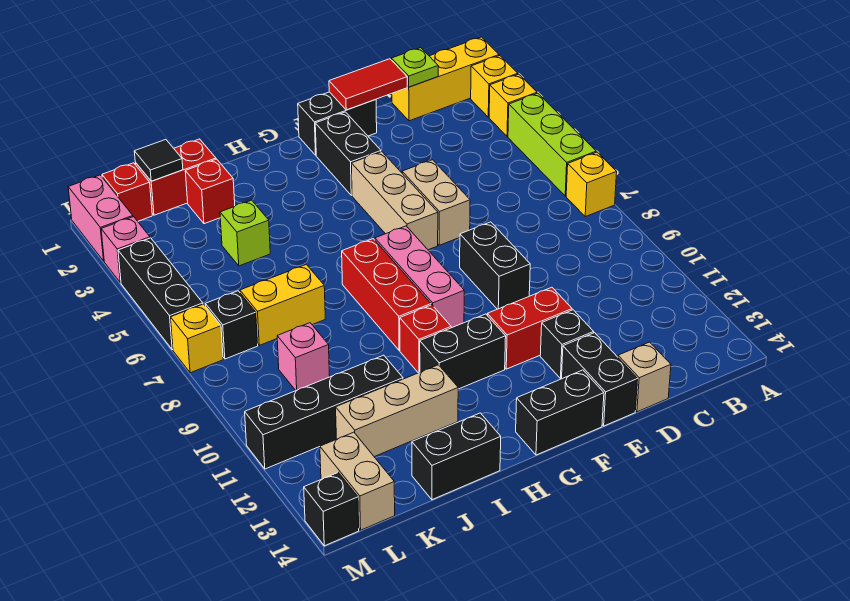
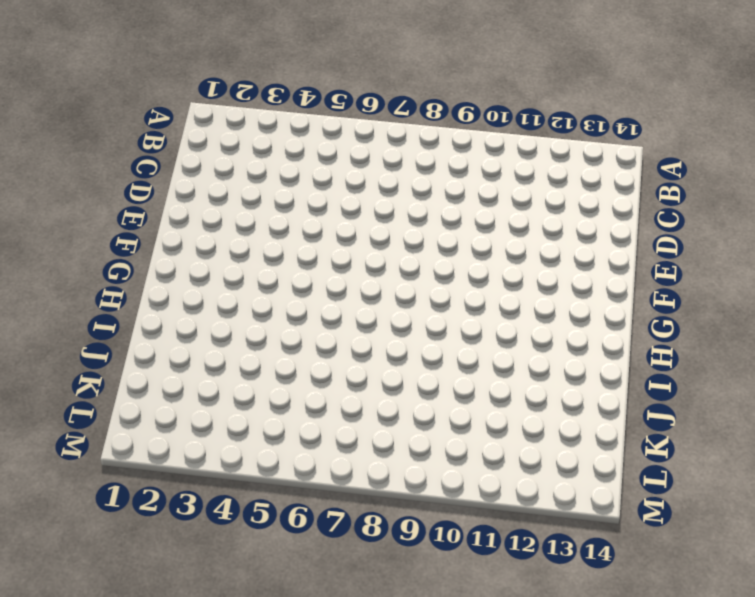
none -> yellow brick A1:C1 level 1
none -> yellow brick A2 level 1
none -> yellow brick A3 level 1
none -> lime brick A4:A6 level 1

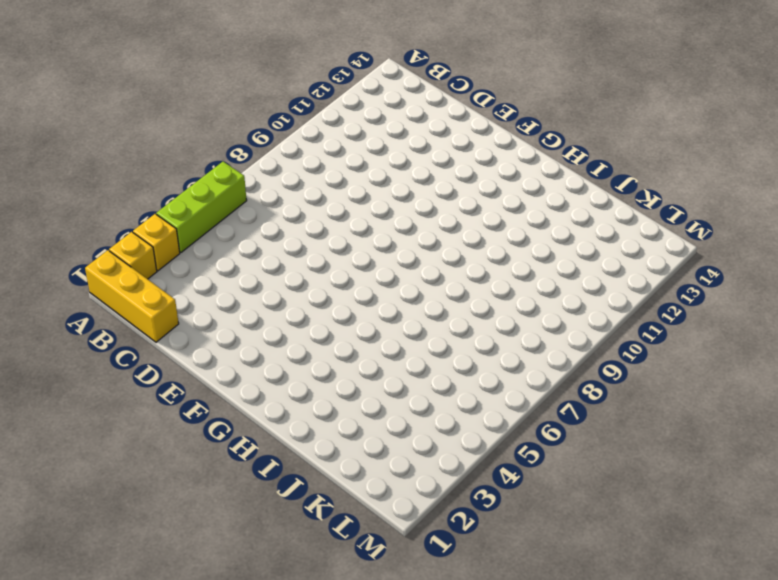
none -> yellow brick A7 level 1
none -> tan brick D14 level 1
none -> black brick E1:F1 level 1
none -> tan brick E5:E6 level 1

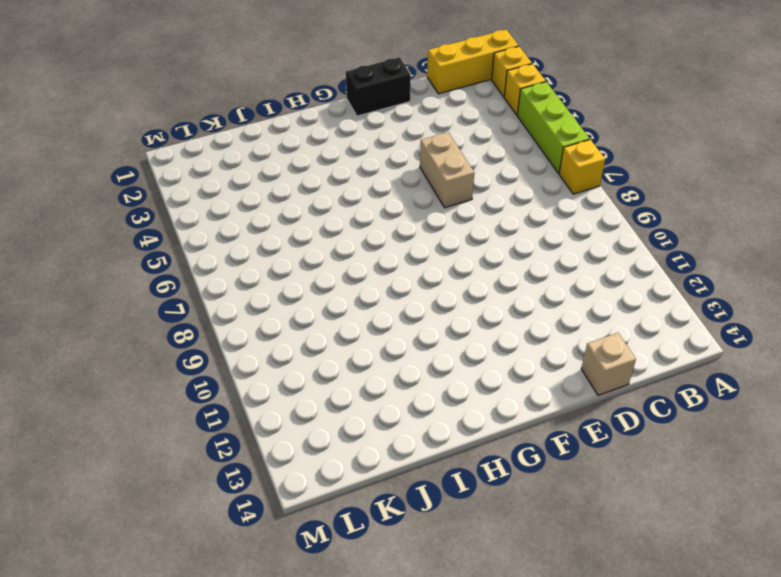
none -> black brick E8:E9 level 1
none -> red brick E11:F11 level 1
none -> black brick E12 level 1
none -> black brick E13:E14 level 1

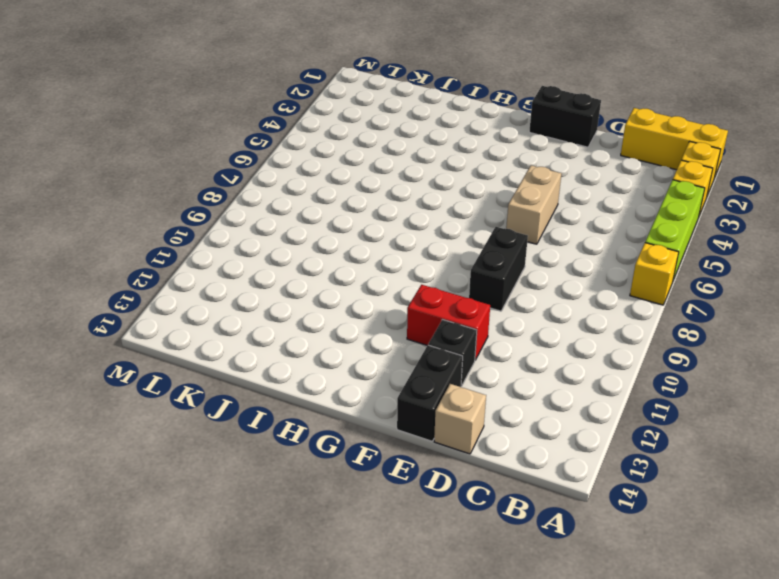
none -> black brick F2:F3 level 1
none -> tan brick F4:F6 level 1
none -> black brick F14:G14 level 1
none -> pink brick G7:G9 level 1

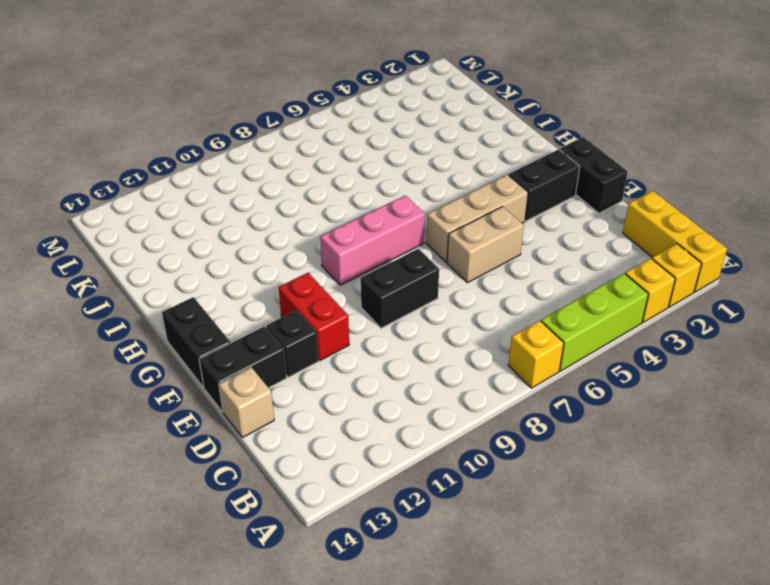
none -> black brick G11:H11 level 1
none -> red brick H7:H9 level 1
none -> red brick H10 level 1
none -> tan brick I12:K12 level 1

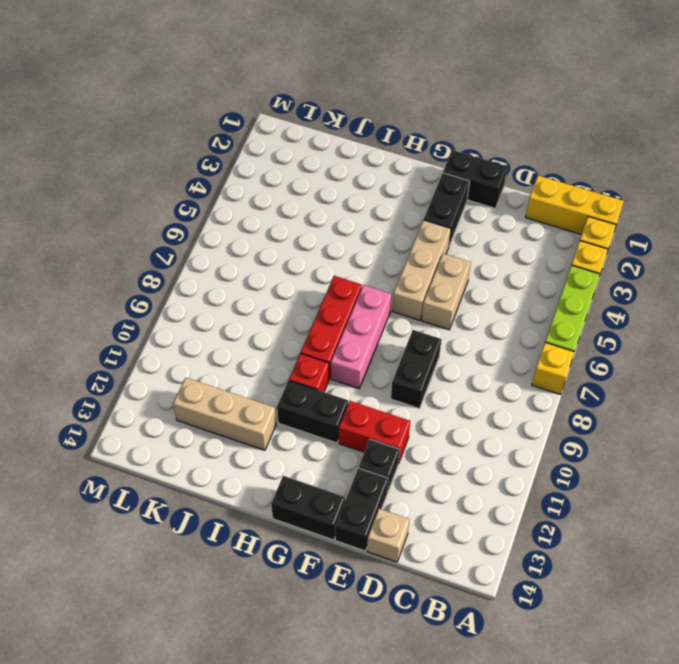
none -> black brick I14:J14 level 1
none -> red brick J1:K1 level 1
none -> red brick J2 level 1
none -> lime brick J4 level 1

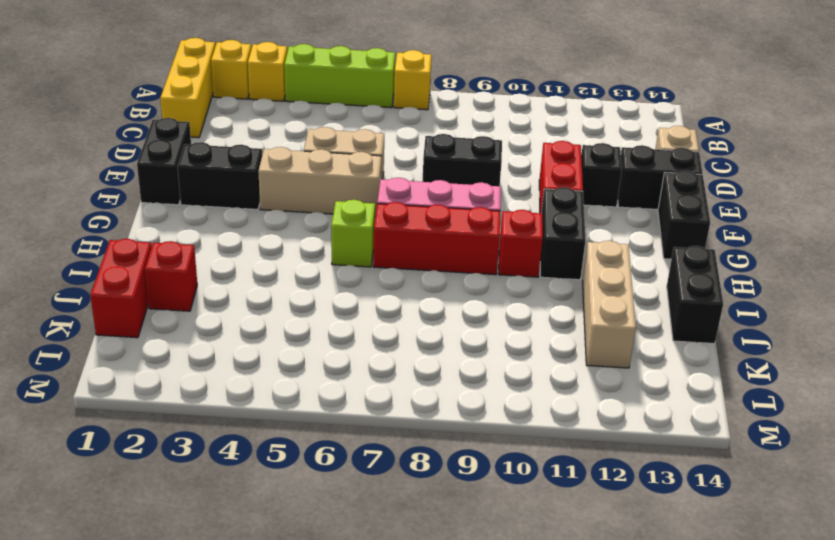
lime brick H6 level 1 -> lime brick J4 level 1
none -> yellow brick J7:K7 level 1
none -> black brick J11:M11 level 1
none -> pink brick K9 level 1
none -> red brick L1 level 1

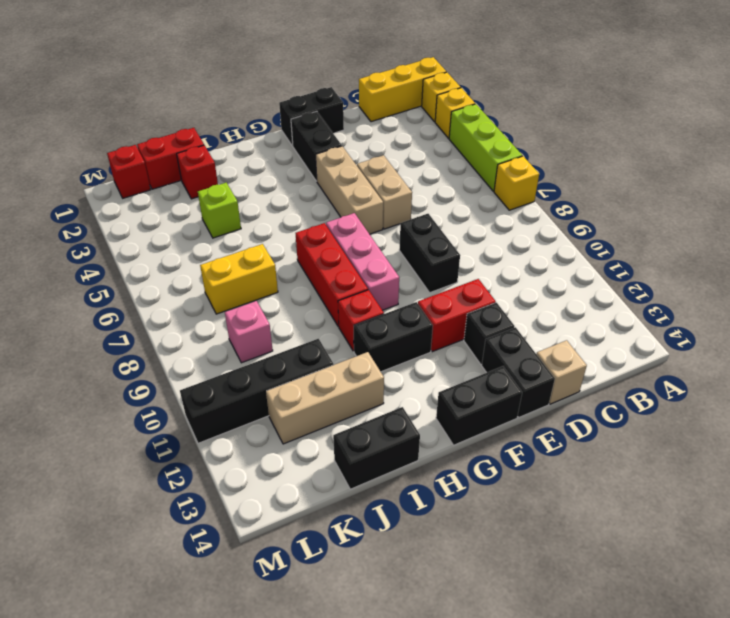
none -> black brick L7 level 1
none -> tan brick L13:L14 level 1
none -> pink brick M1:M2 level 1
none -> pink brick M3 level 1

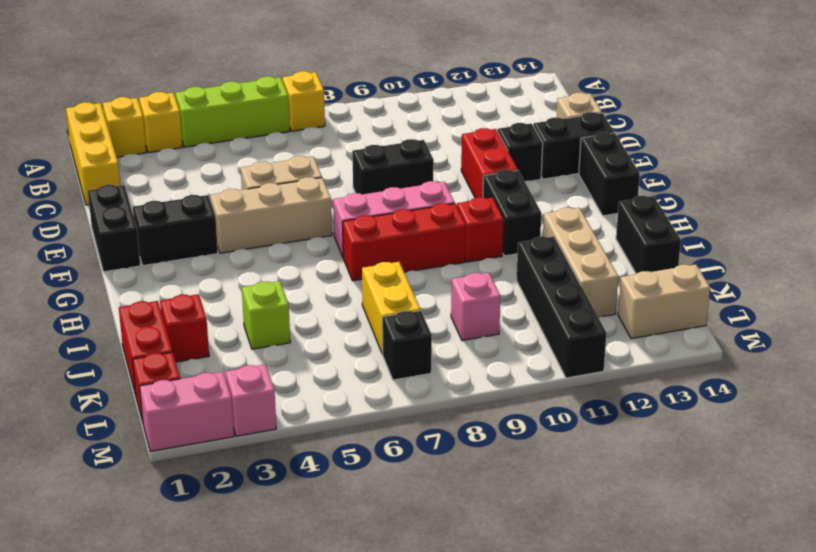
none -> black brick M4:M6 level 1
none -> yellow brick M7 level 1
none -> black brick M14 level 1
none -> lime plate C1 level 2

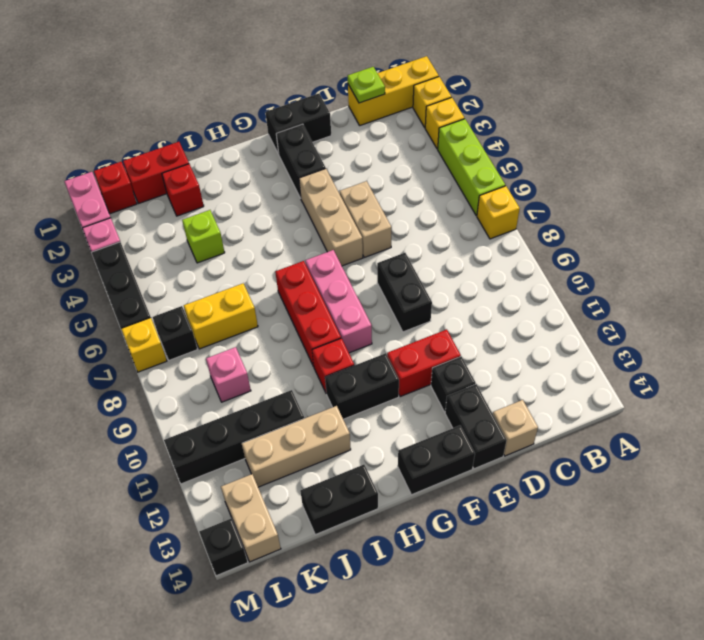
none -> red tile D1:E1 level 2
none -> black tile K1 level 2

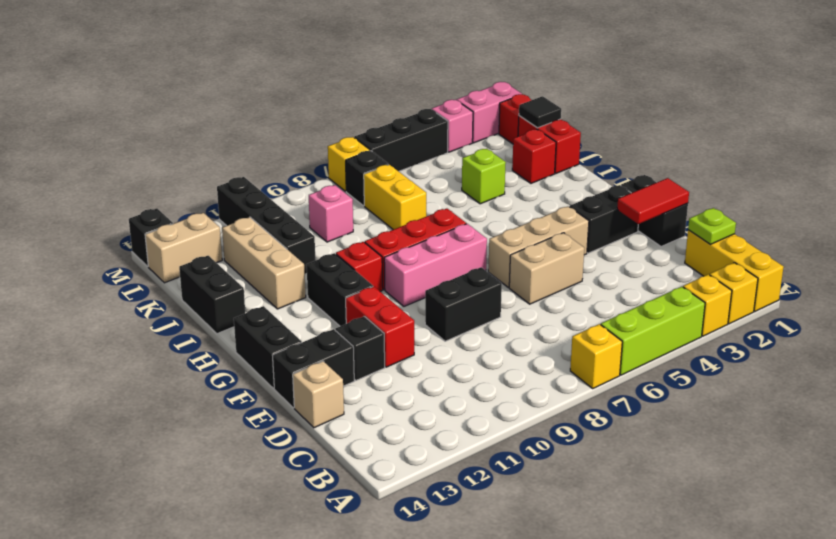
red tile E1:E2 level 2 -> red tile D1:E1 level 2

